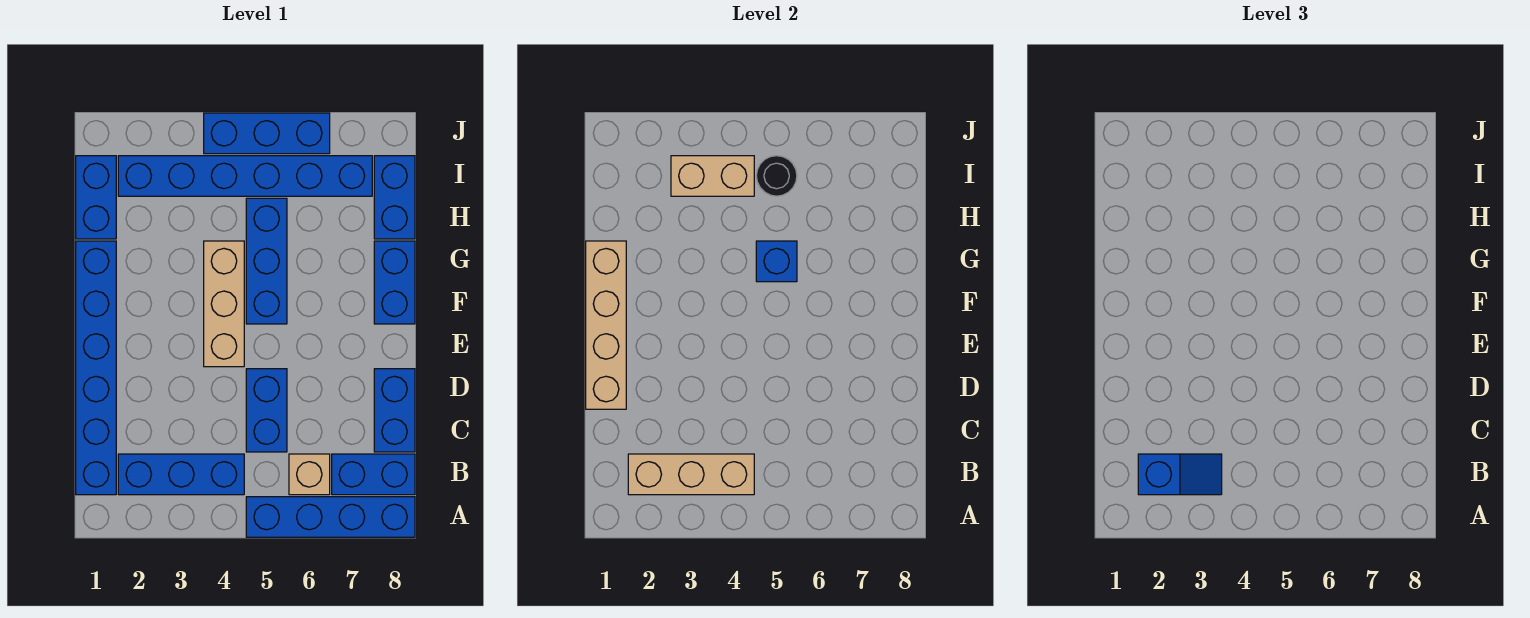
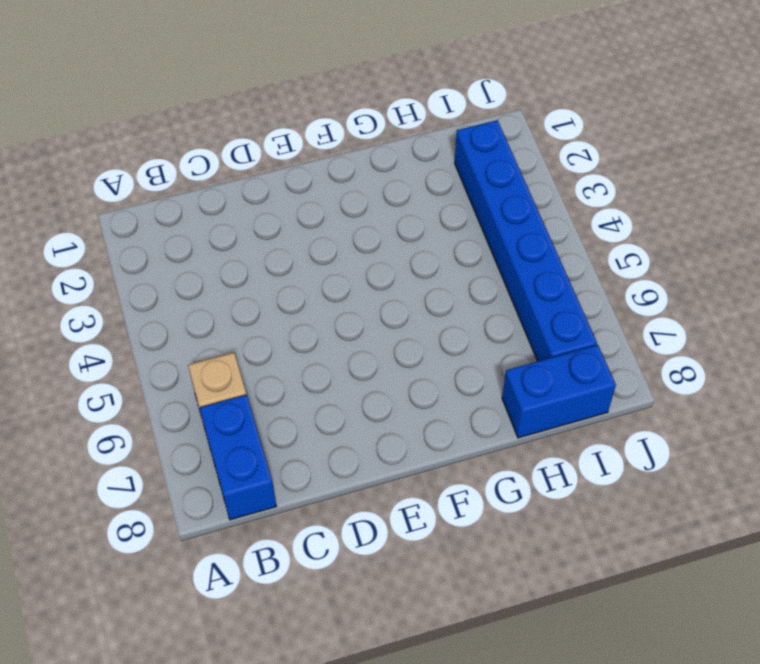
none -> blue brick A5:A8 level 1
none -> blue brick B1:G1 level 1
none -> blue brick B2:B4 level 1

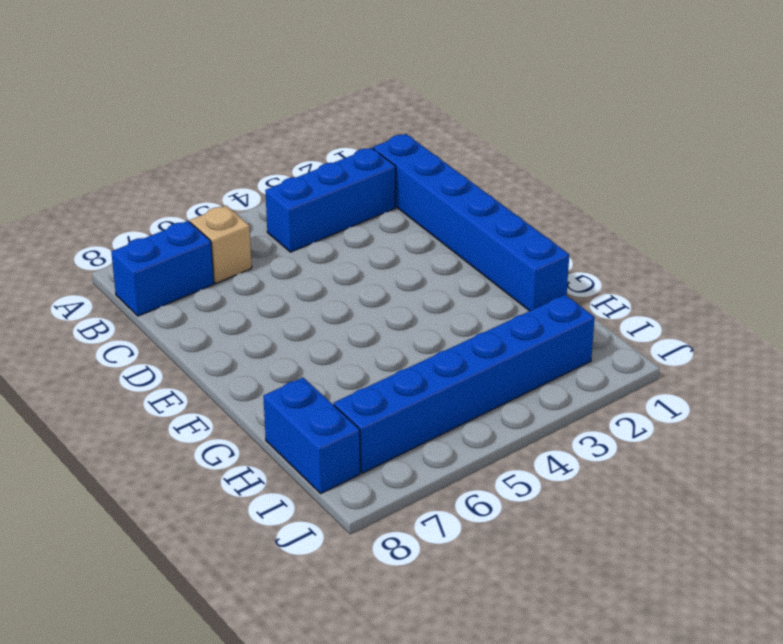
none -> blue brick A5:A8 level 1
none -> blue brick C5:D5 level 1
none -> blue brick C8:D8 level 1

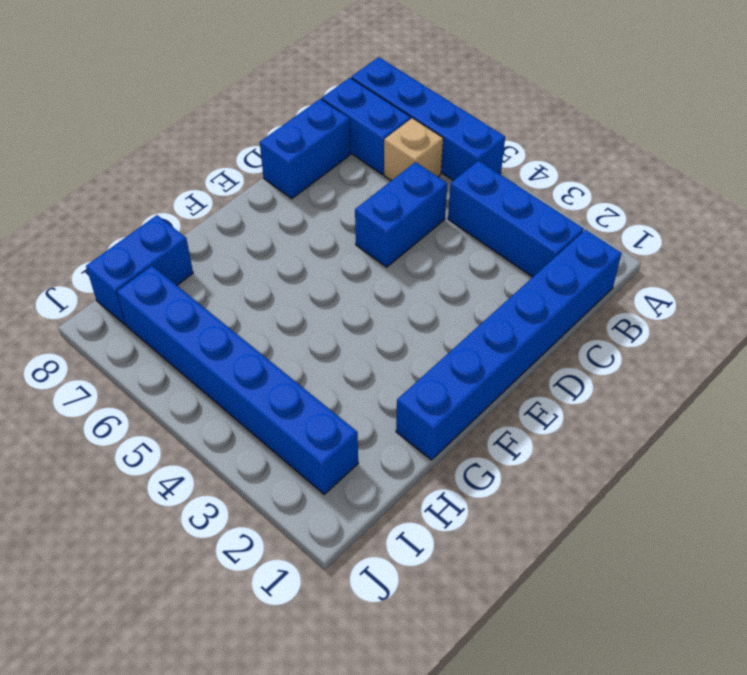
none -> tan brick E4:G4 level 1
none -> blue brick F5:H5 level 1
none -> blue brick F8:G8 level 1

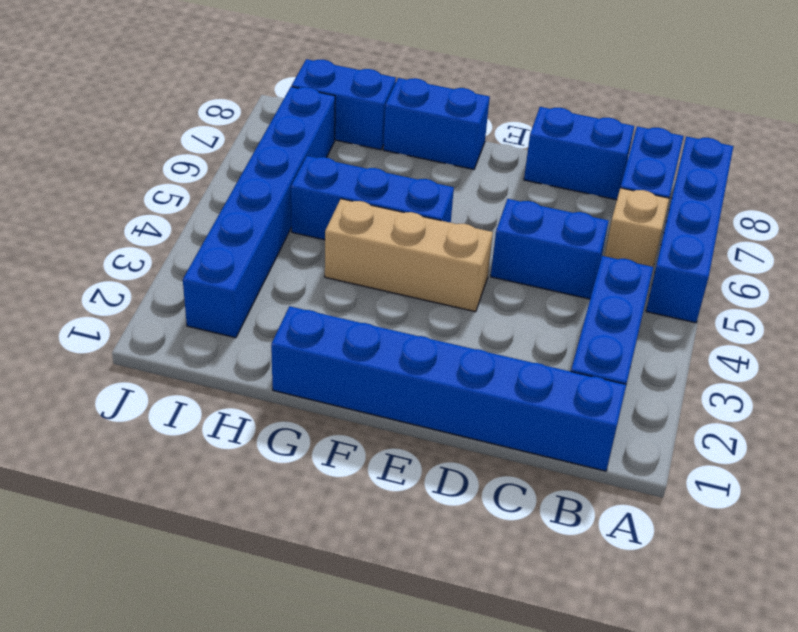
none -> blue brick H1:I1 level 1
none -> blue brick J4:J6 level 1
none -> tan brick B2:B4 level 2

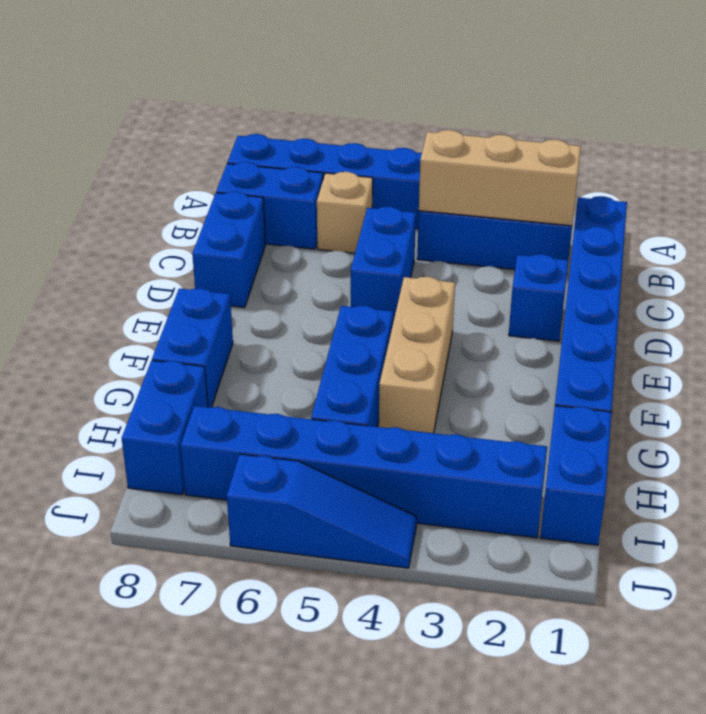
blue brick D2 level 1 -> blue brick G5 level 2
blue slope J4:J6 level 1 top 6 -> blue brick J4:J6 level 1
none -> tan brick D1:G1 level 2
none -> tan brick I3:I4 level 2
none -> black round brick I5 level 2

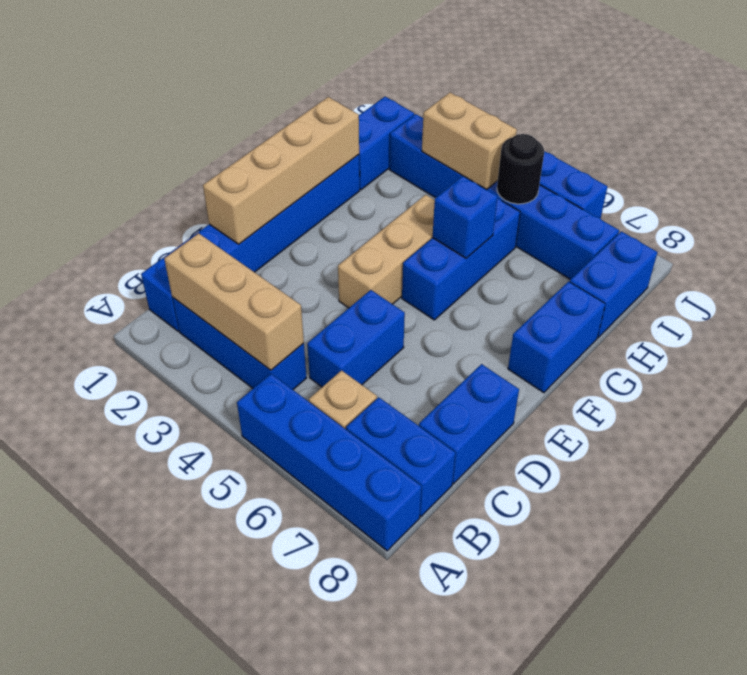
none -> blue slope B2:B3 level 3 top 2

